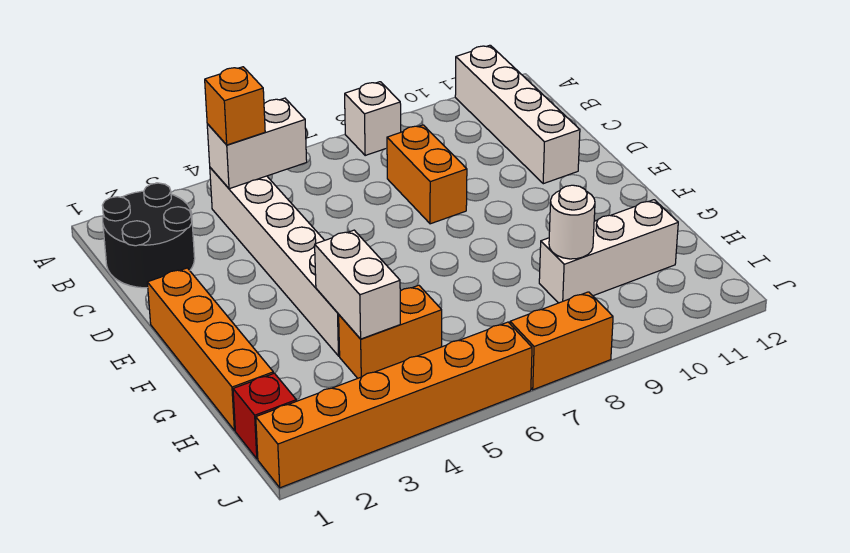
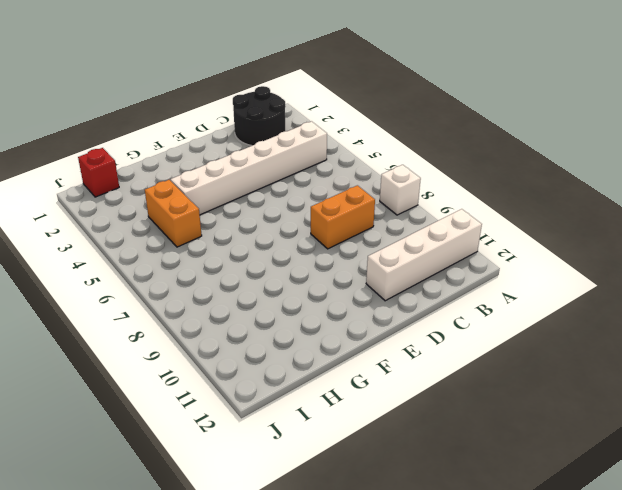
none -> orange brick E1:H1 level 1
none -> white brick H9:H11 level 1
none -> orange brick J1:J6 level 1

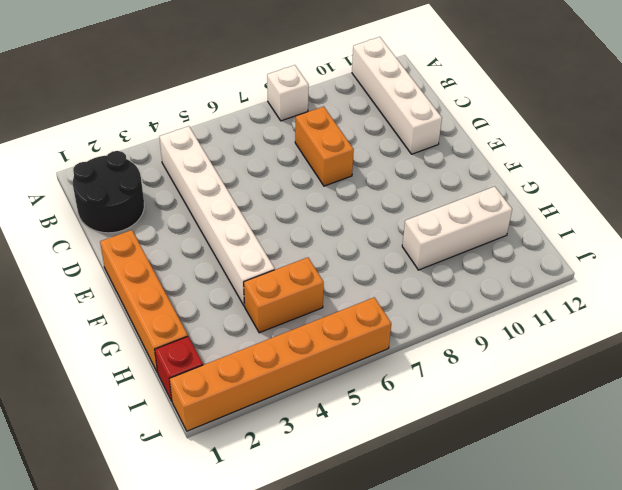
none -> orange brick J7:J8 level 1
none -> white brick B4:B5 level 2
none -> white brick G4:H4 level 2

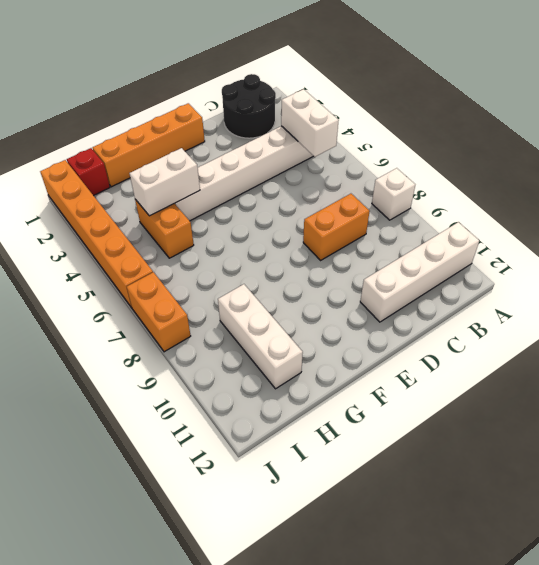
none -> white round brick H9 level 2
none -> orange brick B4 level 3

